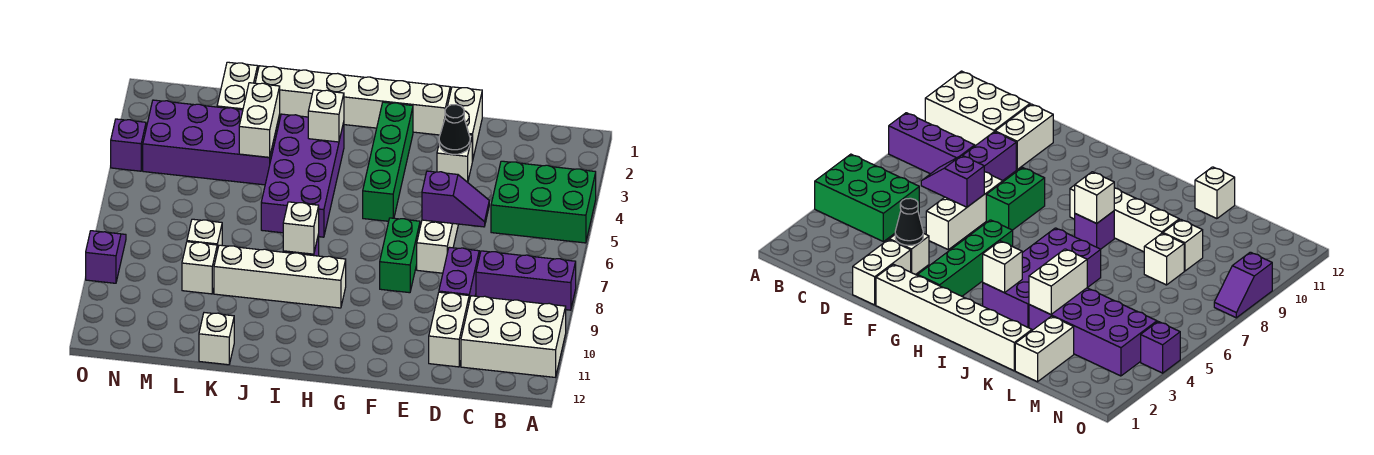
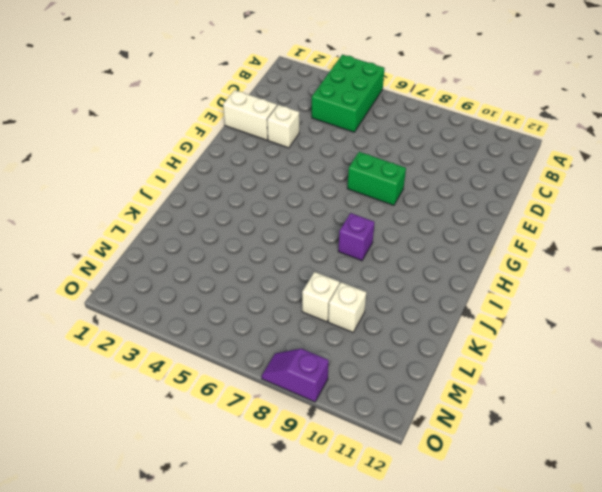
none -> purple brick A8:C8 level 1
none -> white brick A10:C11 level 1
none -> purple brick D8:D9 level 1

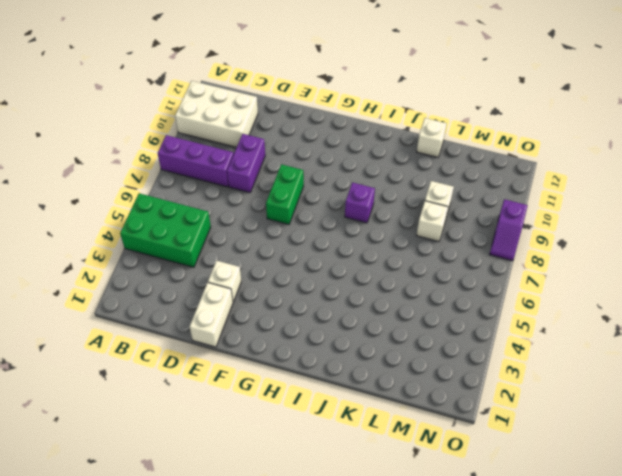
none -> white brick D10:D11 level 1
none -> white brick E5:E7 level 1
none -> white brick F1:K1 level 1

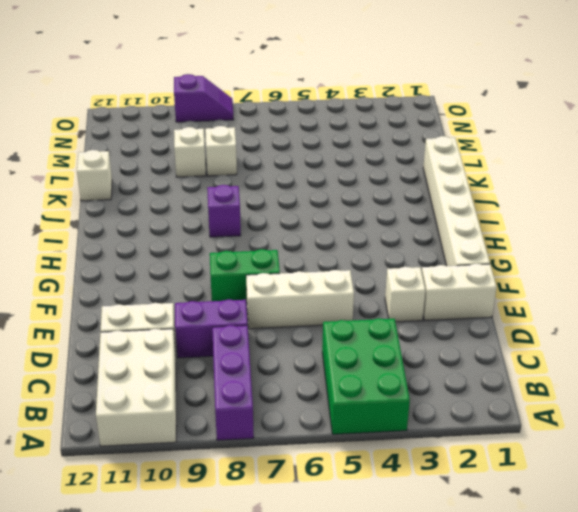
none -> green brick G2:G5 level 1
none -> white brick H9:K9 level 1
none -> purple brick I3:J6 level 1

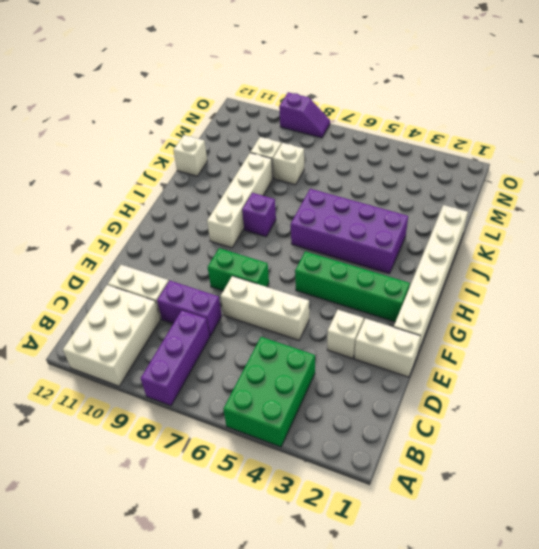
none -> purple brick K3:N4 level 1
none -> white brick L1:L2 level 1
none -> purple brick O4 level 1

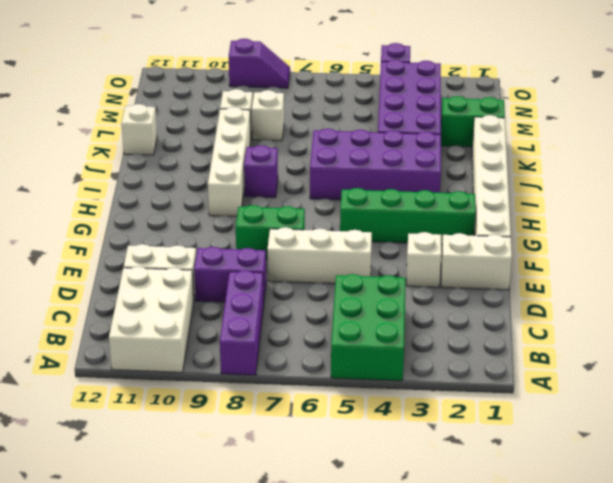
green brick L1:L2 level 1 -> white brick L1:L2 level 1
none -> purple slope D6:E6 level 2 top E
none -> black cone E3 level 2
none -> white brick I3 level 2

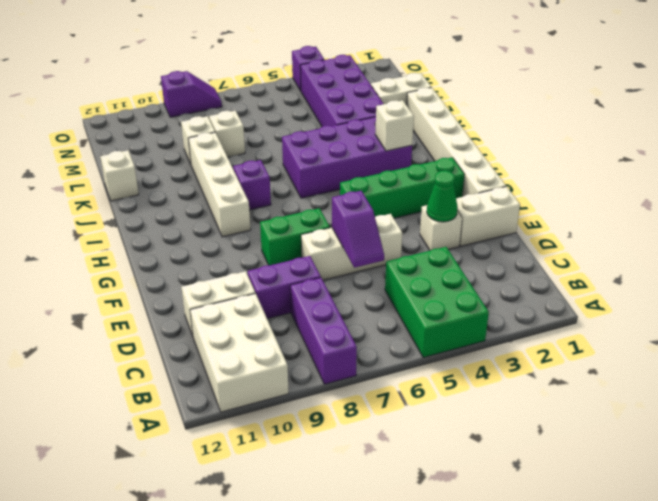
green cone E3 level 2 -> black cone E3 level 2
none -> white brick I8 level 2
none -> white brick K3:K4 level 2

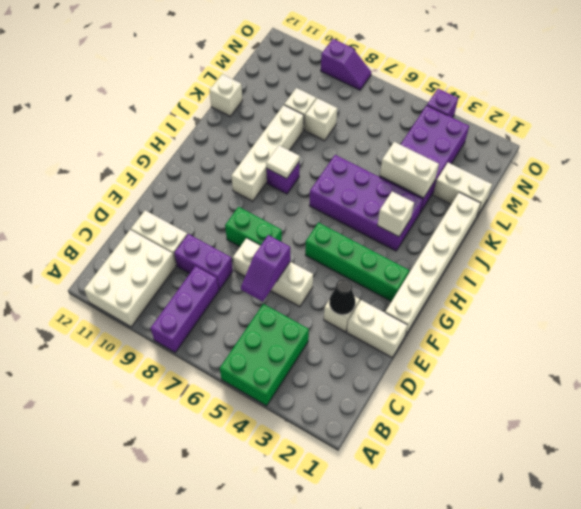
white tile I8 level 2 -> white brick I8 level 2

